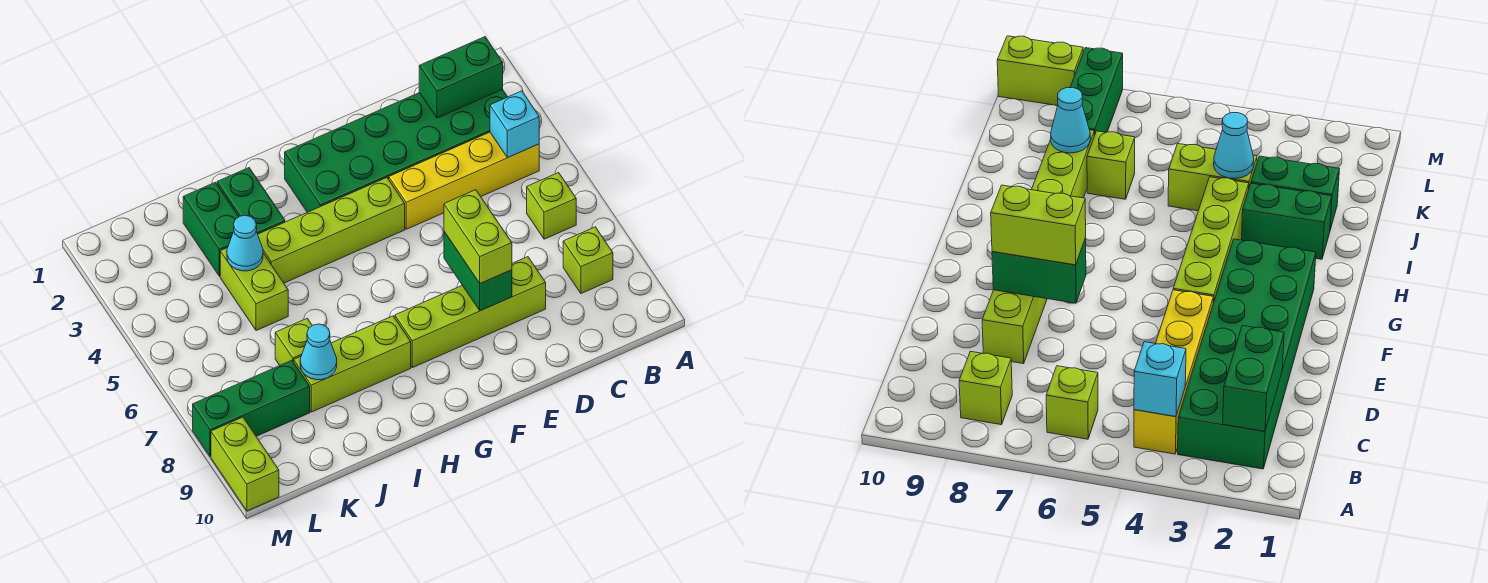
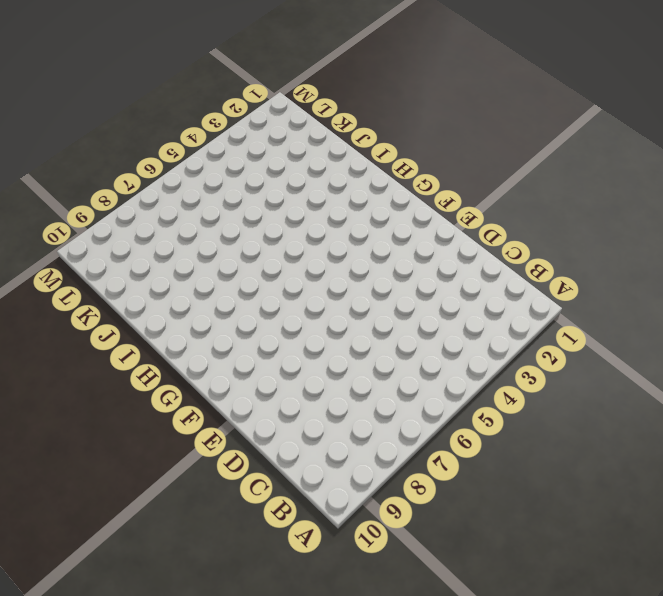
none -> green brick B2:G3 level 1
none -> yellow brick B4:E4 level 1
none -> lime brick B6 level 1

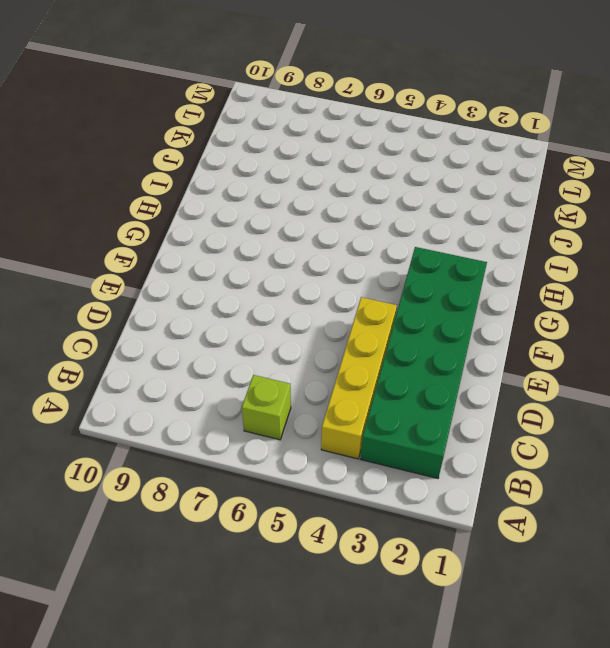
none -> lime brick B8 level 1
none -> lime brick D8:G8 level 1
none -> lime brick F4:I4 level 1

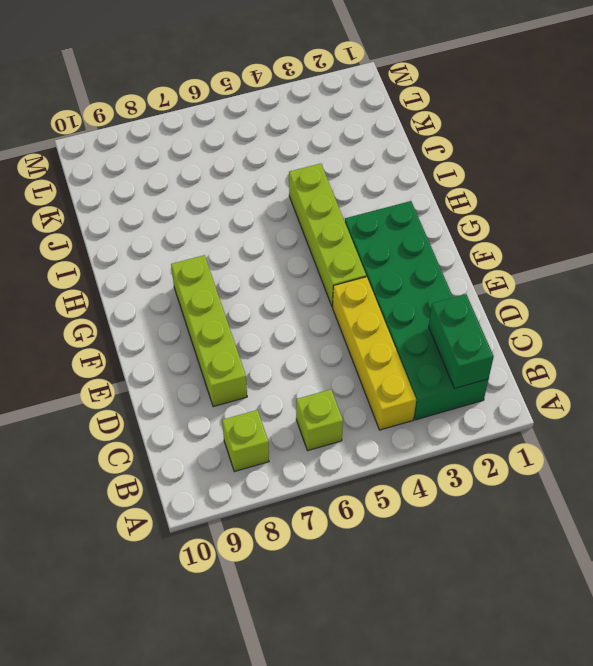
none -> lime brick H8:J8 level 1
none -> green brick I2:I3 level 1
none -> green brick J2:J3 level 1

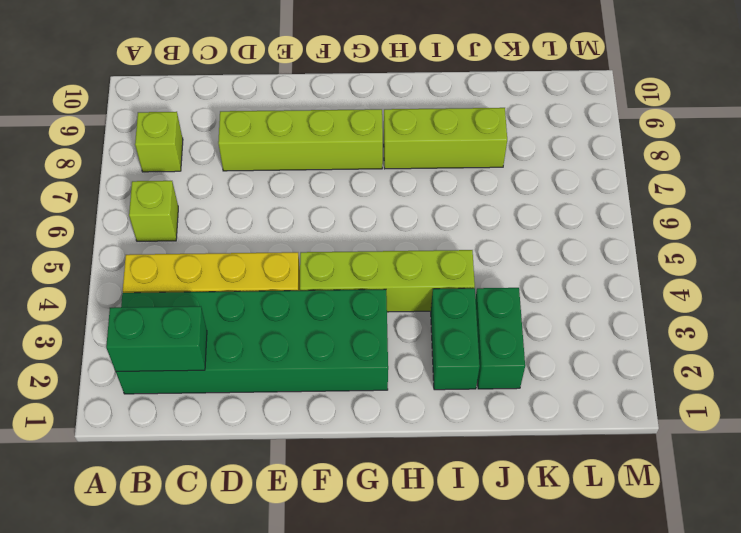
none -> lime brick J4:J5 level 1
none -> lime brick J7 level 1
none -> green brick K8:M8 level 1

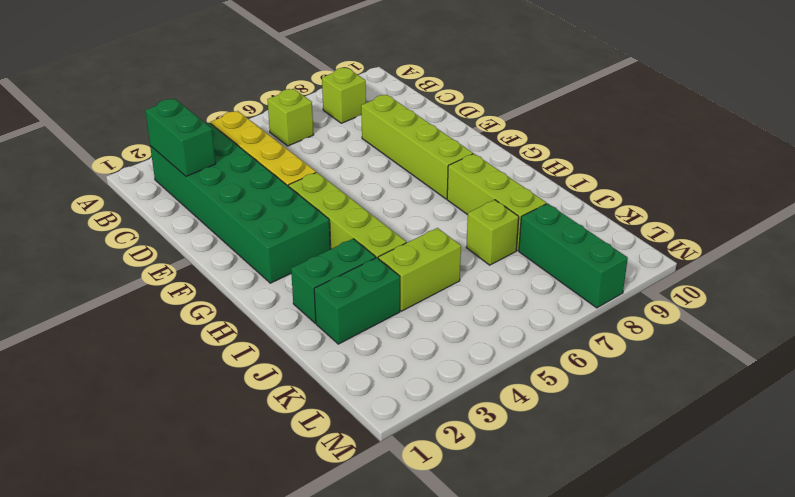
none -> lime brick M9:M10 level 1
none -> cyan brick B4 level 2
none -> green brick E7:E8 level 2

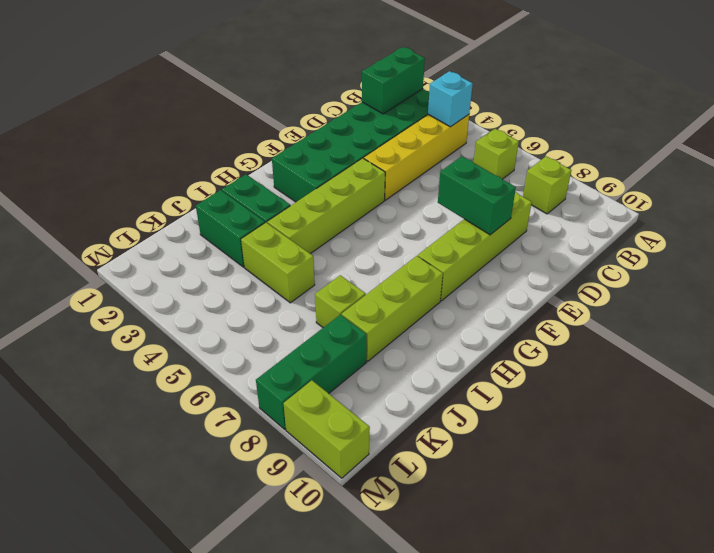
none -> cyan cone J4 level 2
none -> cyan cone J8 level 2
none -> lime brick E7:E8 level 3

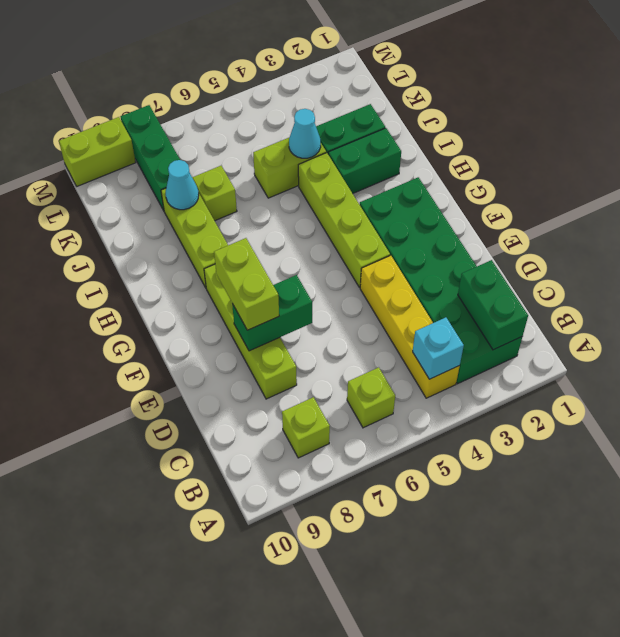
lime brick E8:F8 level 3 -> lime brick E7:E8 level 3

